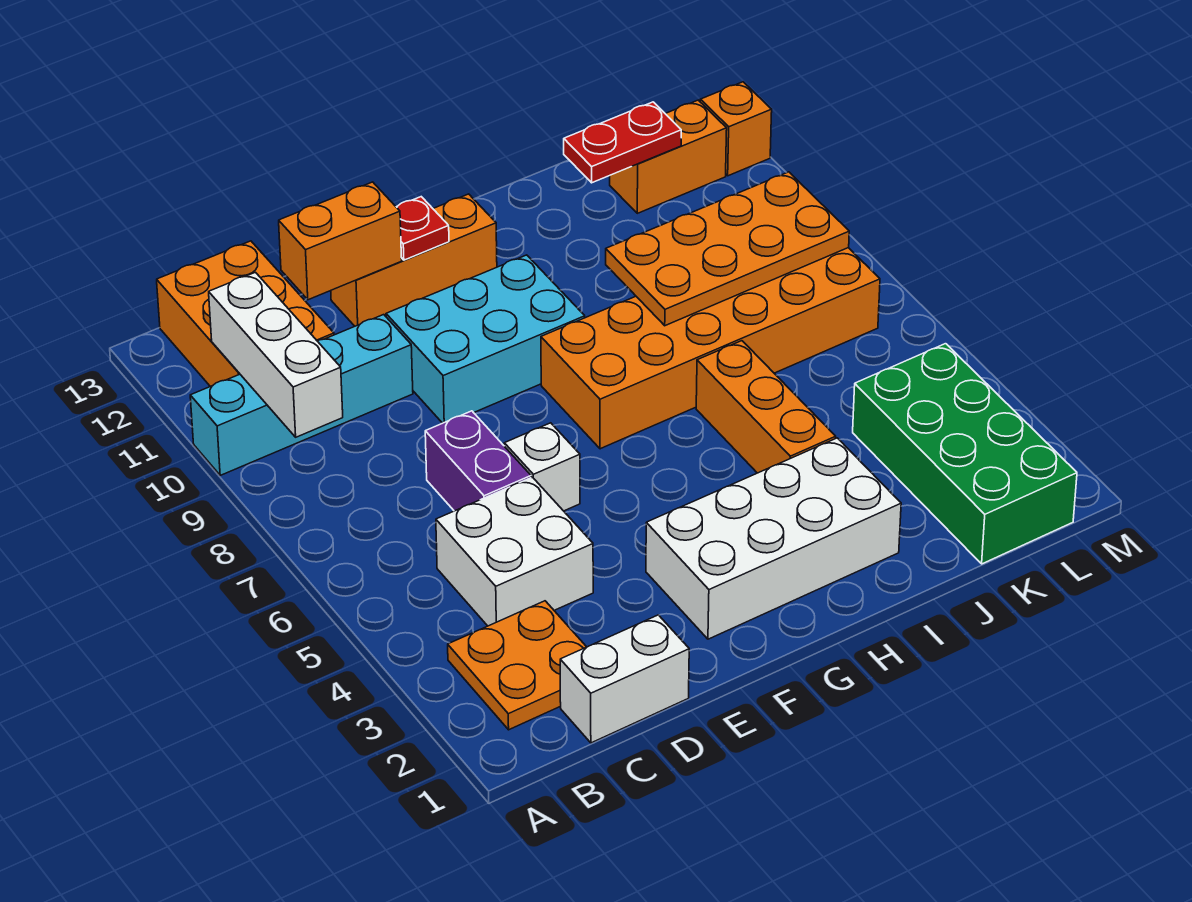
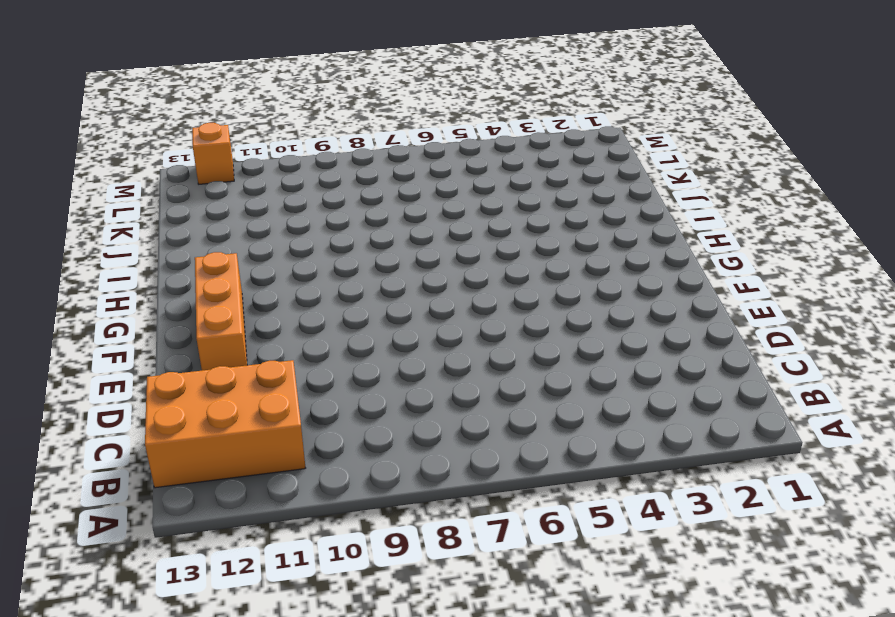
none -> cyan brick A10:D10 level 1
none -> orange plate B2:C3 level 1
none -> white brick C1:D1 level 1

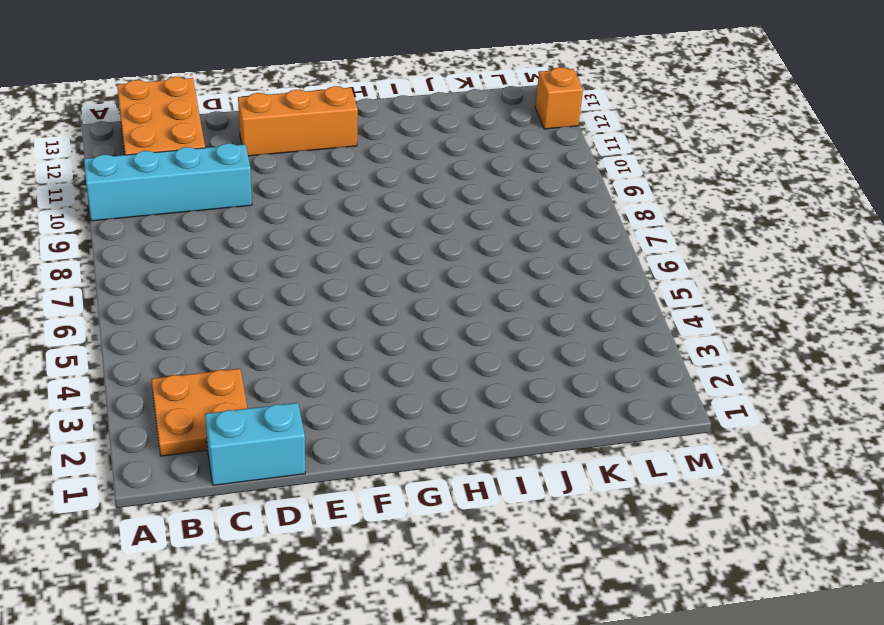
cyan brick C1:D1 level 1 -> white brick C1:D1 level 1
none -> white brick C4:D5 level 1
none -> purple brick D6:D7 level 1
none -> white brick E6 level 1

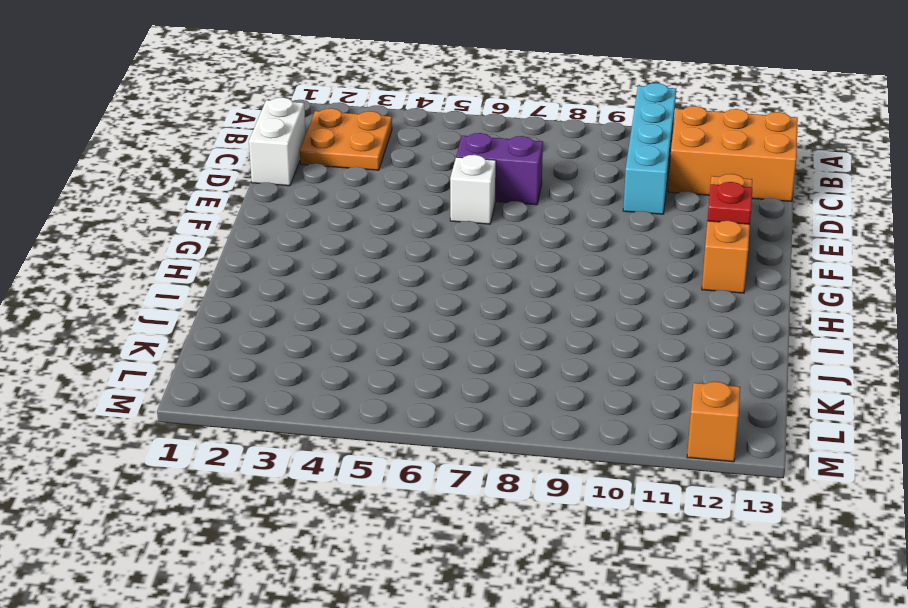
none -> white brick C4:D5 level 1
none -> cyan brick E9:G10 level 1
none -> white brick F2:I3 level 1

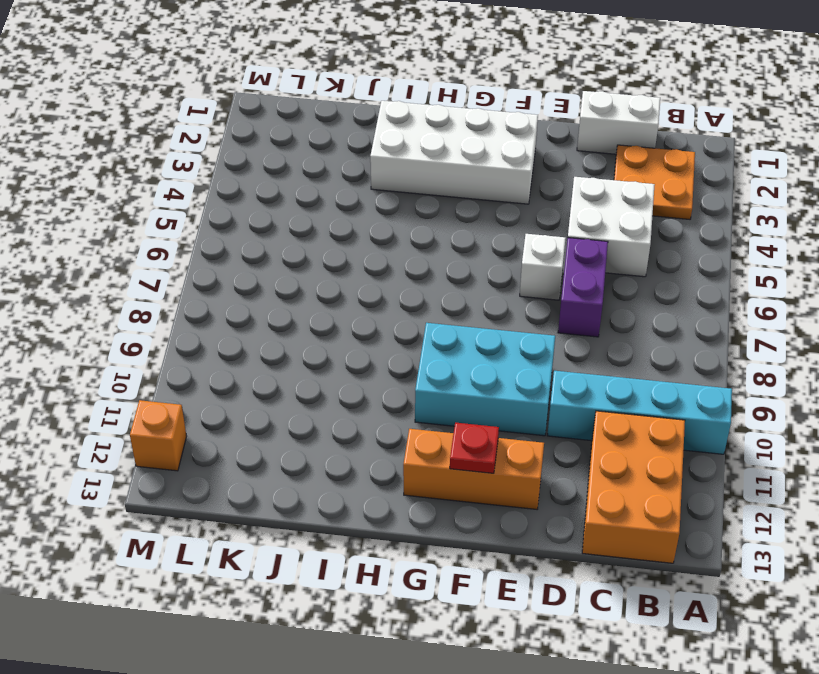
none -> orange brick G7:L8 level 1
none -> orange brick I4:I6 level 1
none -> green brick K1:L4 level 1

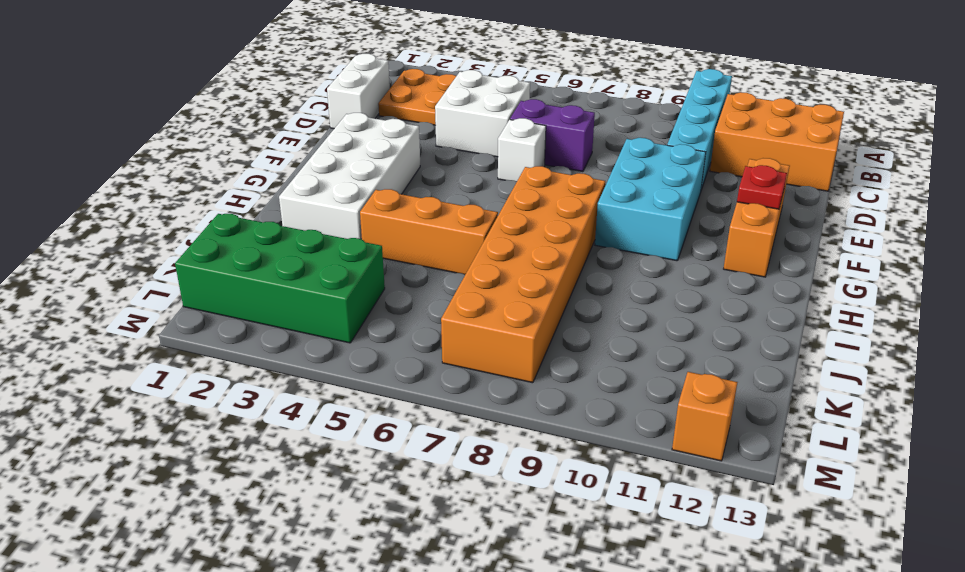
none -> orange brick K12:L12 level 1
none -> white brick B9:B11 level 2
none -> orange brick D12:E12 level 2

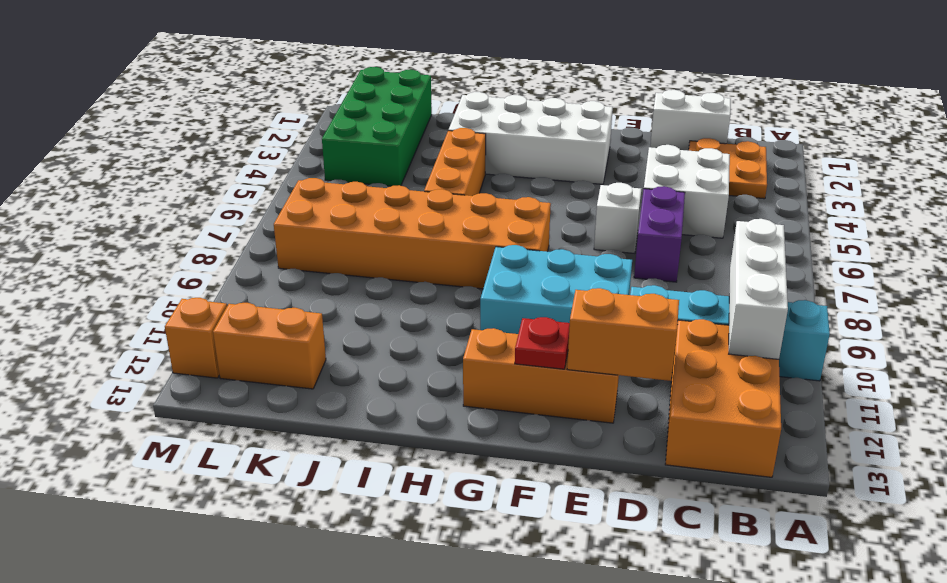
none -> orange plate I8:L9 level 2
none -> red plate J12:K12 level 2

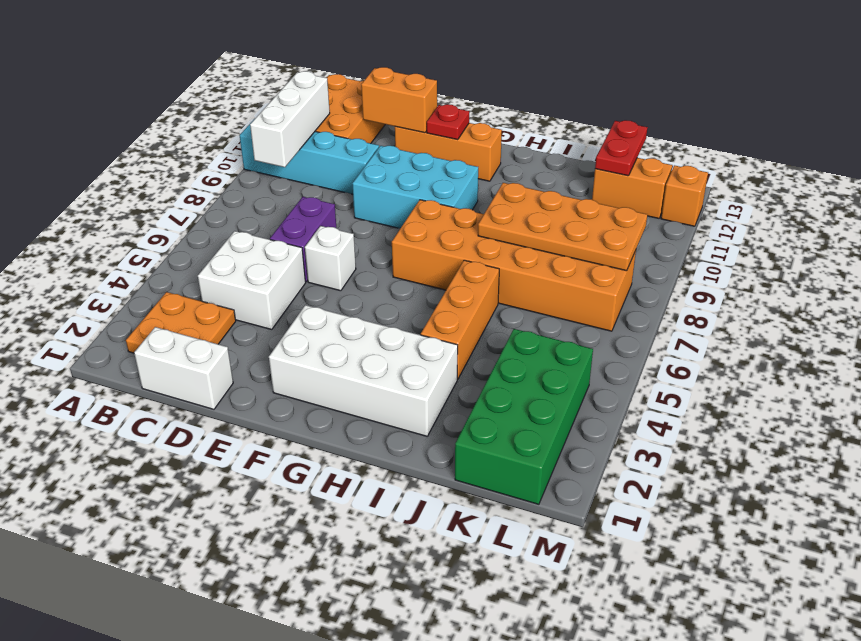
red plate K12:K13 level 2 -> red plate J12:K12 level 2

